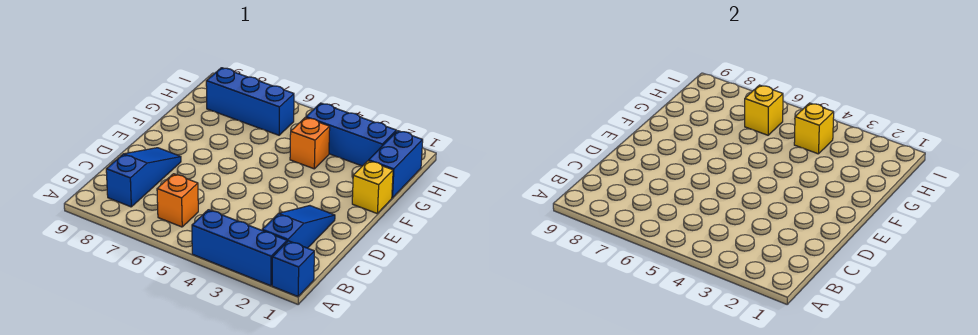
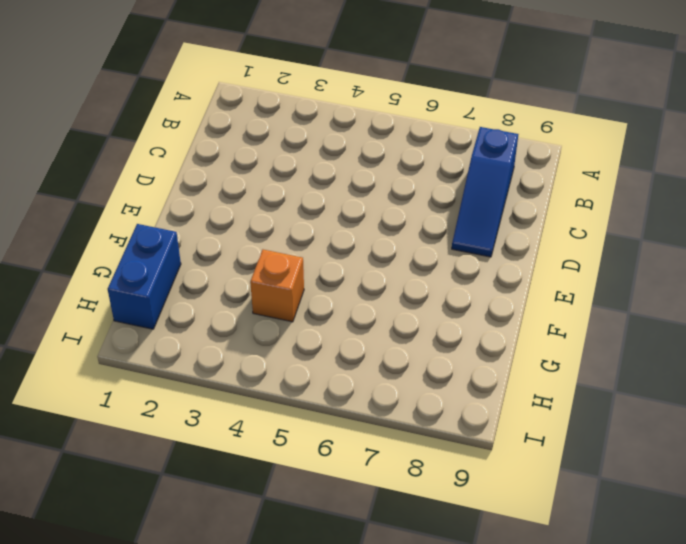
none -> blue brick A1 level 1
none -> blue brick A2:A4 level 1
none -> blue slope B2:D2 level 1 top B

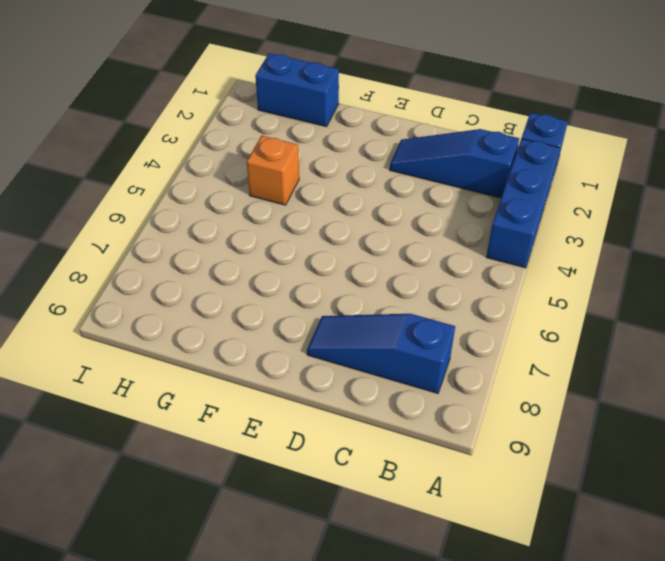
none -> orange brick B6 level 1
none -> yellow brick F1 level 1
none -> blue brick H2:H4 level 1

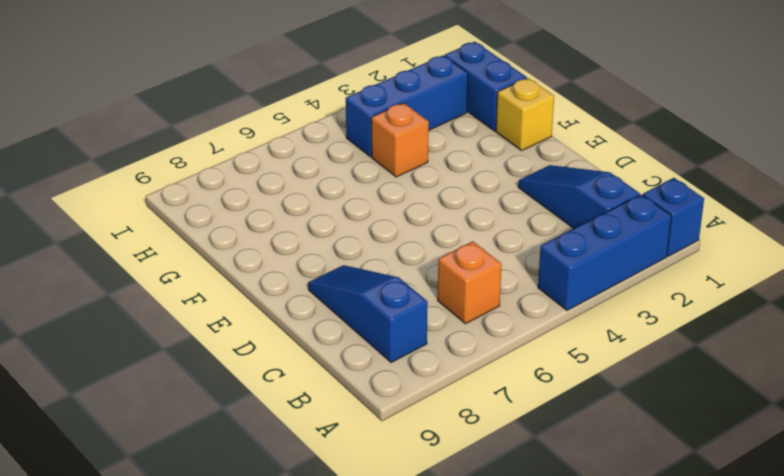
none -> blue brick H6:H8 level 1
none -> yellow brick H4 level 2
none -> yellow brick H6 level 2

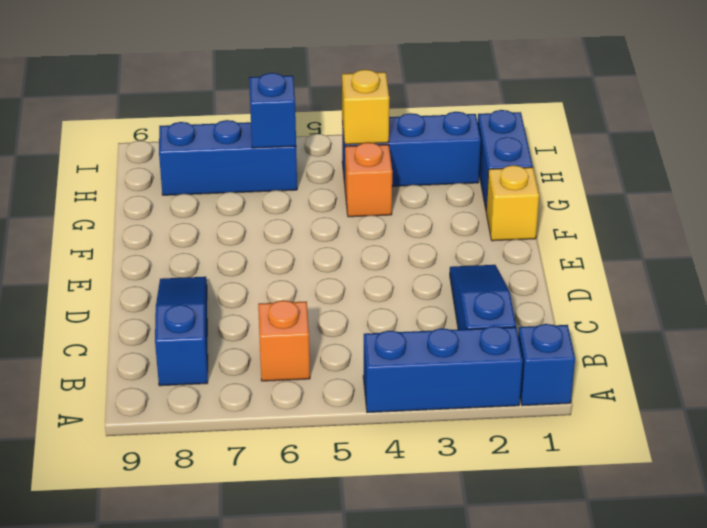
blue brick H6 level 2 -> yellow brick H6 level 2

